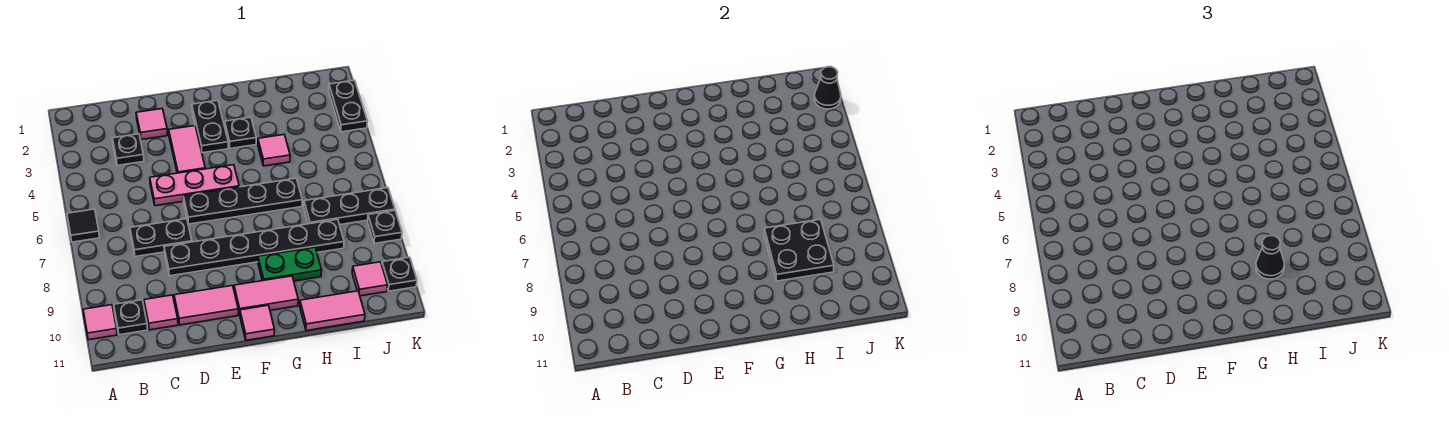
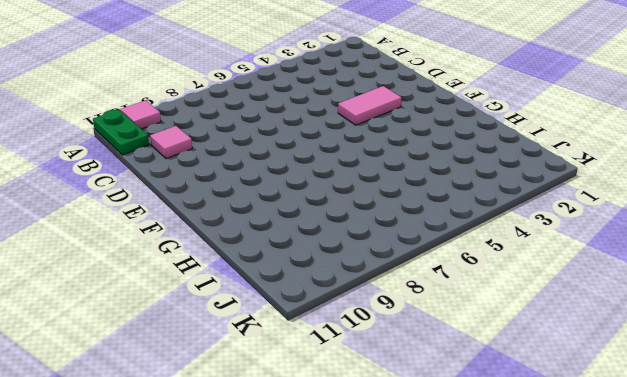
green plate A11:B11 level 1 -> green plate G9:H9 level 1
none -> black tile A6 level 1
none -> black plate B10 level 1
none -> black plate C3 level 1

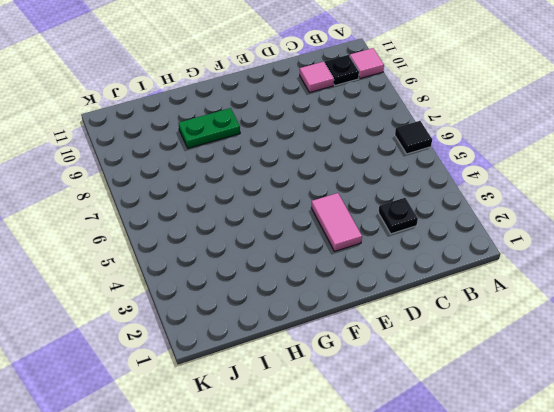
none -> black plate C7:D7 level 1
none -> pink tile D2 level 1
none -> pink plate D5:F5 level 1

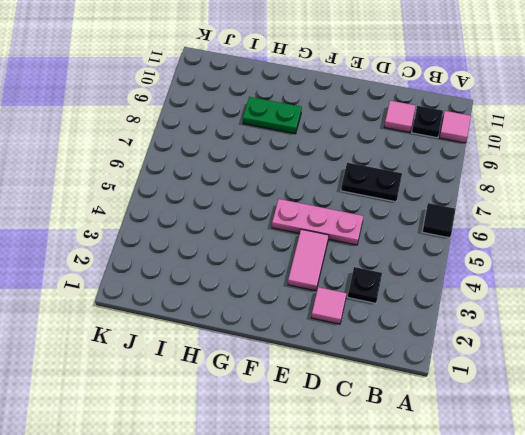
none -> black plate D8:I8 level 1
none -> pink tile D10:E10 level 1
none -> black plate E6:H6 level 1

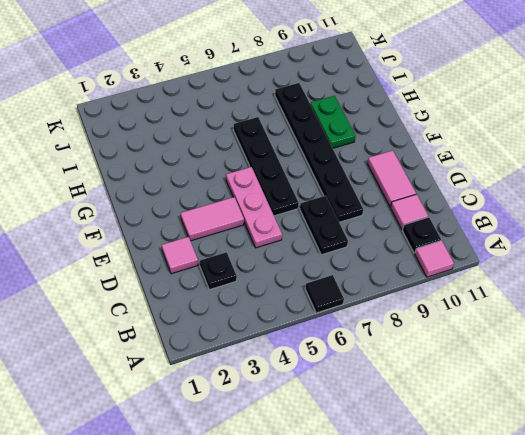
none -> black plate F2:F3 level 1
none -> pink tile F10:G10 level 1
none -> pink tile F11 level 1

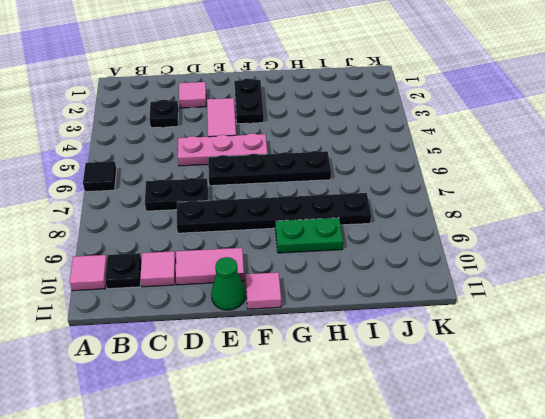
green cone E11 level 1 -> none
none -> pink tile F10:G10 level 1
none -> black plate G3 level 1
none -> pink tile H4 level 1

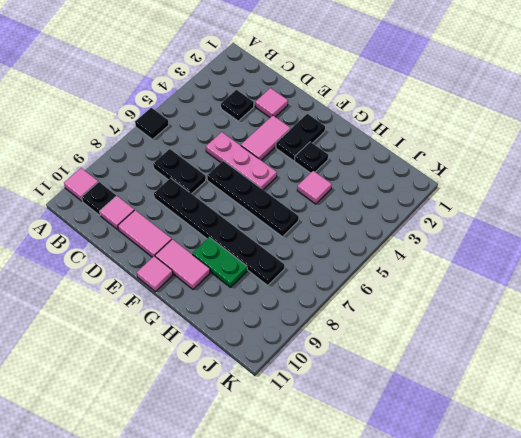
none -> pink tile H11:I11 level 1
none -> black plate I7:K7 level 1
none -> pink tile J10 level 1

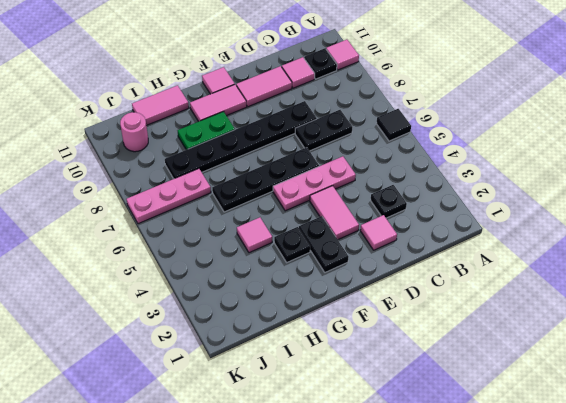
pink plate I7:K7 level 1 -> black plate I7:K7 level 1
pink round brick J10 level 1 -> pink tile J10 level 1
none -> black plate K2:K3 level 1
none -> black plate K8 level 1
none -> black plate K10 level 1

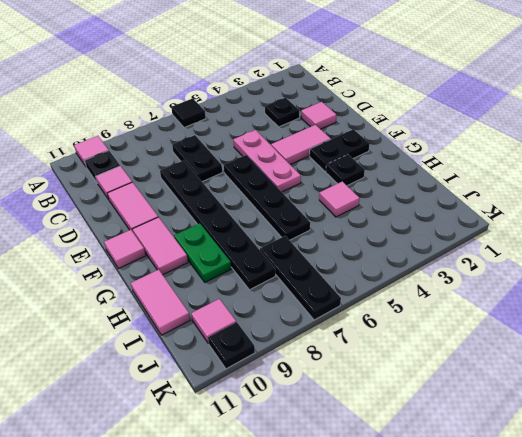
none -> black plate K2:K3 level 1
none -> black plate K8 level 1
none -> black plate H8:I9 level 2

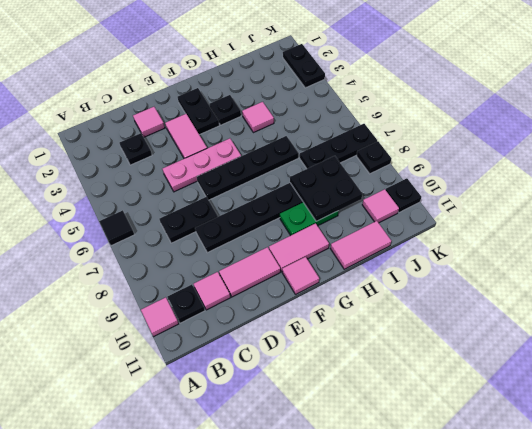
none -> black cone K2 level 2
none -> black cone H9 level 3

